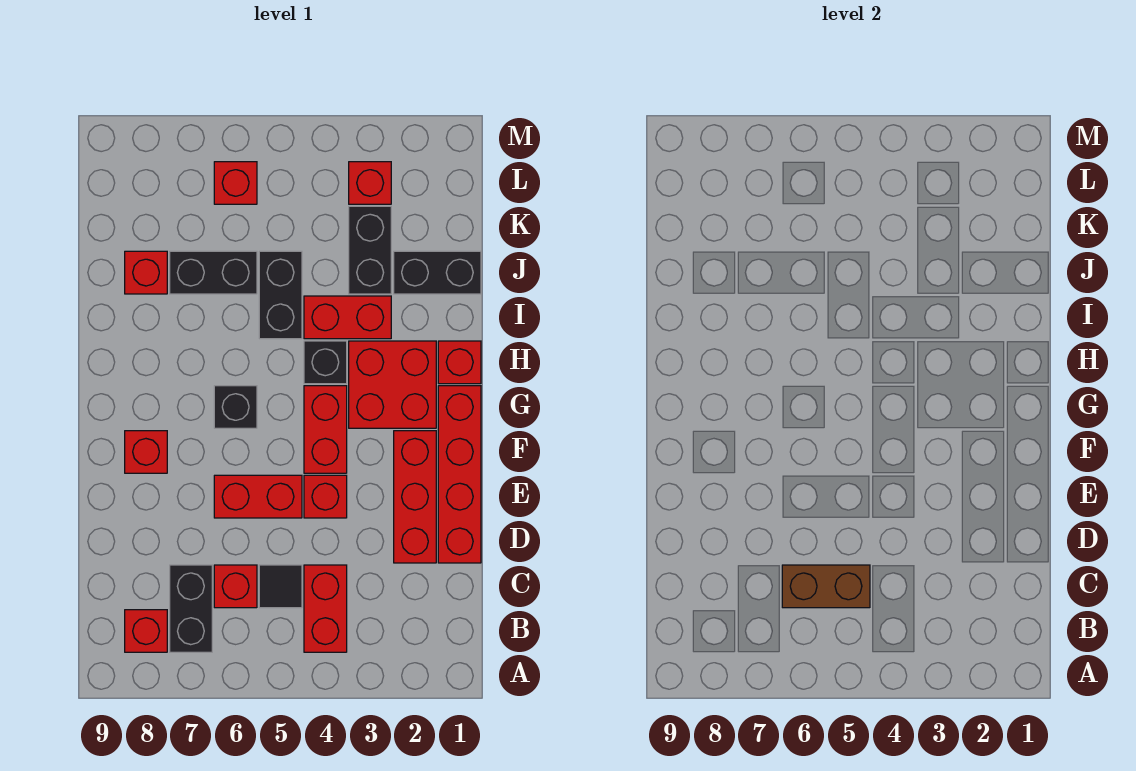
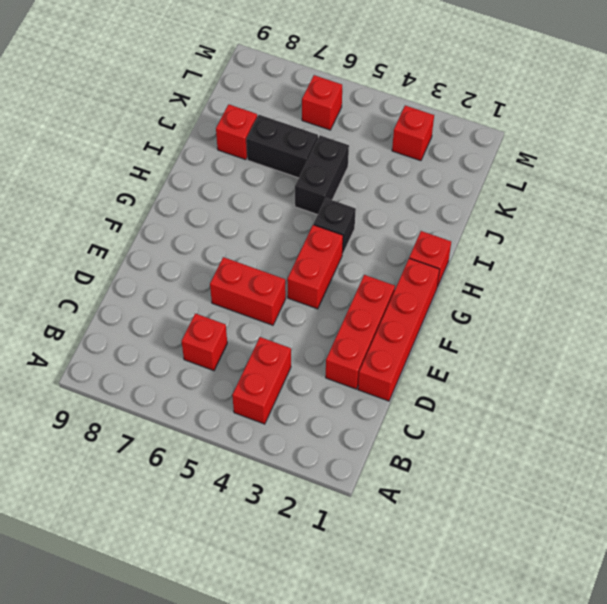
none -> black brick B7:C7 level 1
none -> red brick B8 level 1
none -> black tile C5 level 1

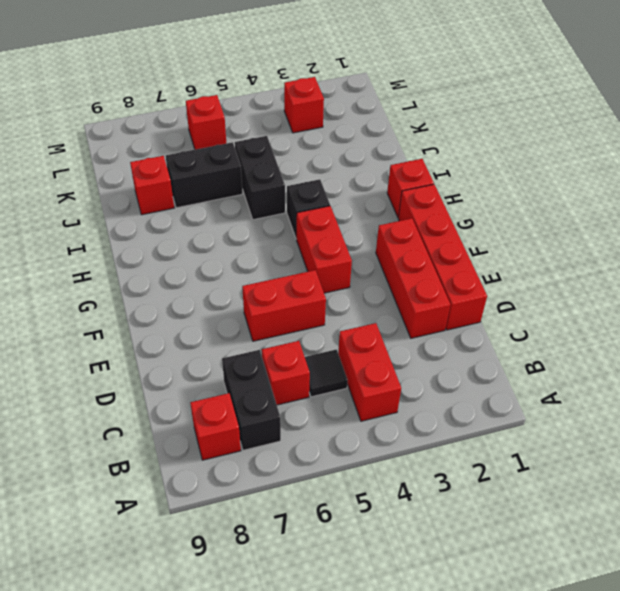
none -> red brick E4 level 1
none -> red brick F8 level 1
none -> red brick G2:H3 level 1

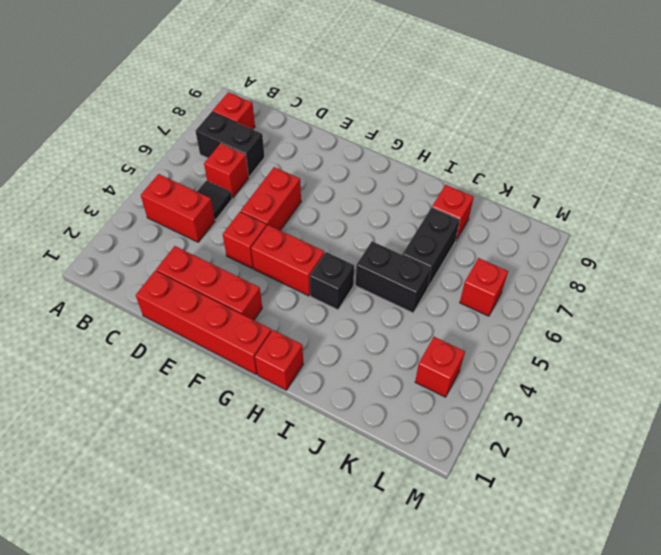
none -> red brick F8 level 1
none -> red brick G2:H3 level 1
none -> black brick G6 level 1

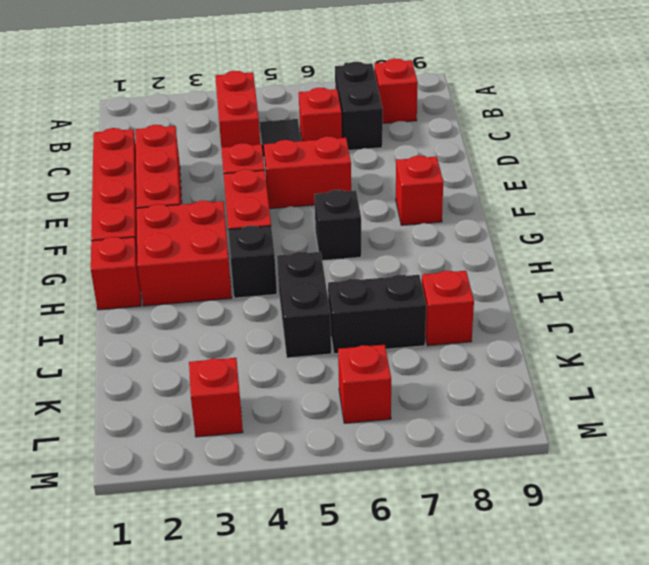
none -> red brick I3:I4 level 1
none -> black brick J1:J2 level 1
none -> black brick J3:K3 level 1

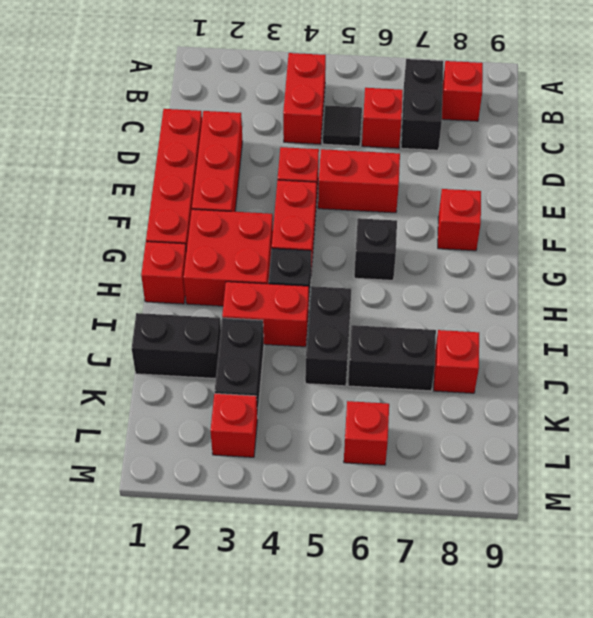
none -> brown brick C5:C6 level 2

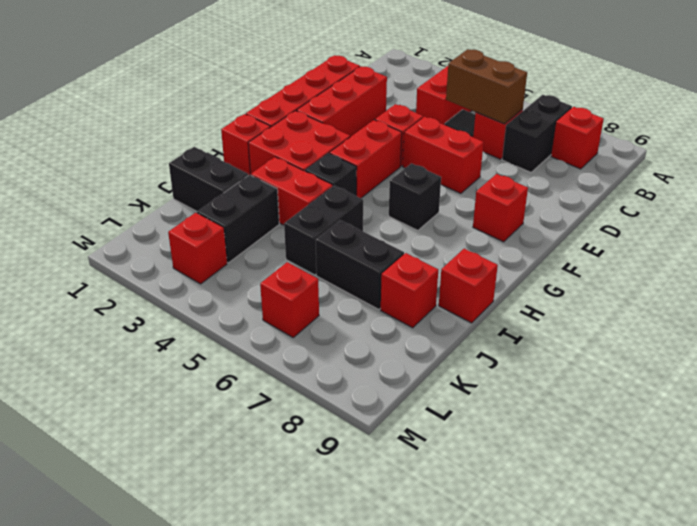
red brick I9 level 1 -> none

